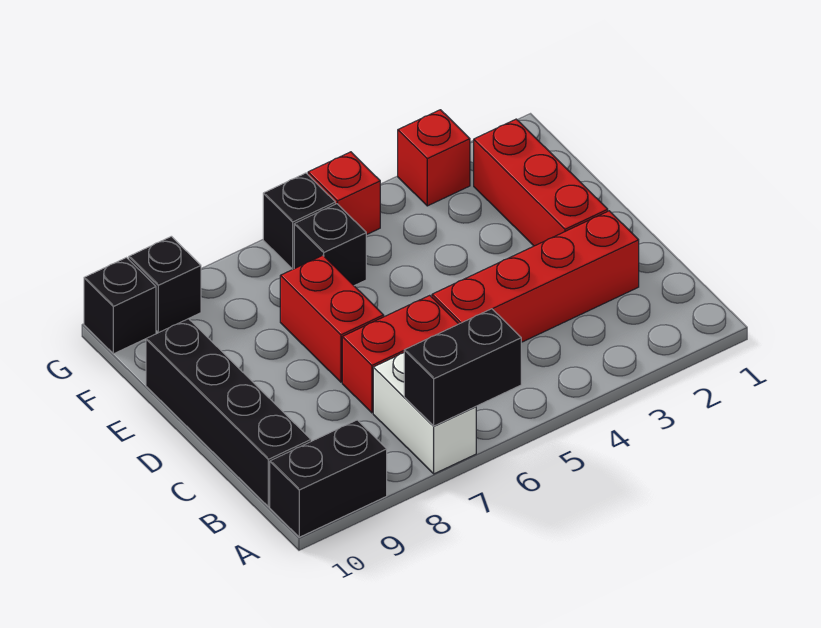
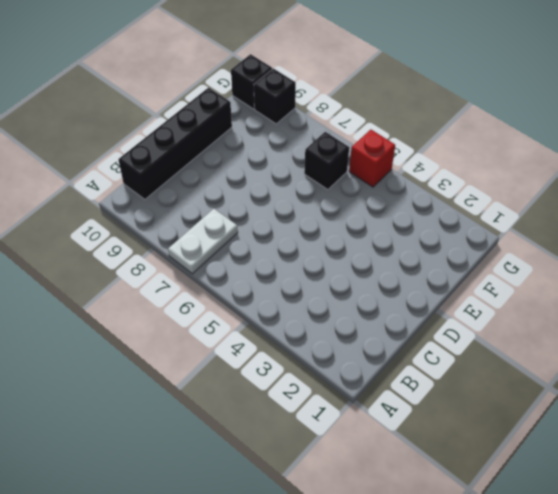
white plate A7:B7 level 1 -> white brick A7:B7 level 1
none -> black brick A9:A10 level 1
none -> red brick C2:C5 level 1
none -> red brick C6:C7 level 1

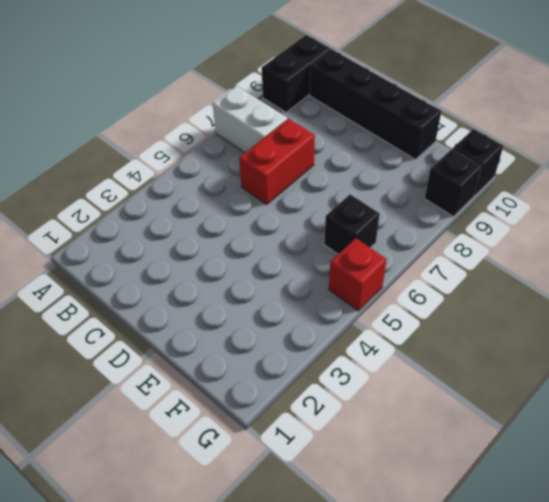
none -> red brick C2:C5 level 1
none -> red brick D2:F2 level 1
none -> red brick D7:E7 level 1

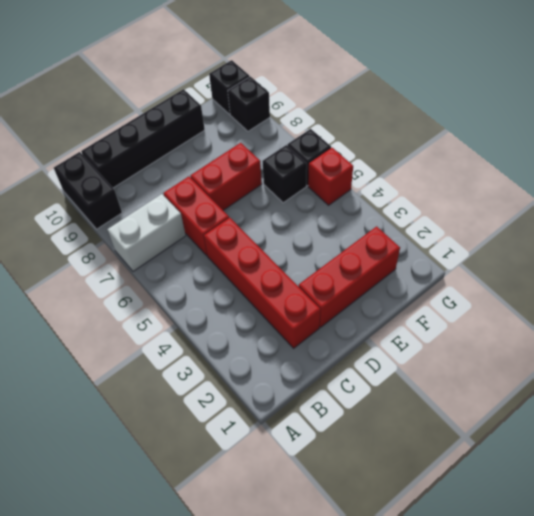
none -> red brick G3 level 1
none -> black brick A6:A7 level 2

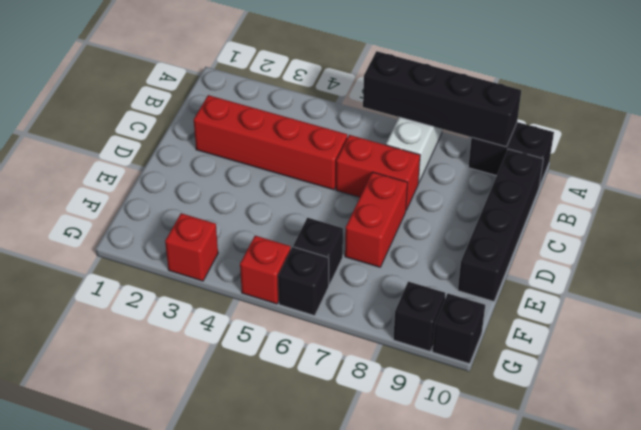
black brick A6:A9 level 2 -> black brick A6:A7 level 2
none -> red brick D2:F2 level 1

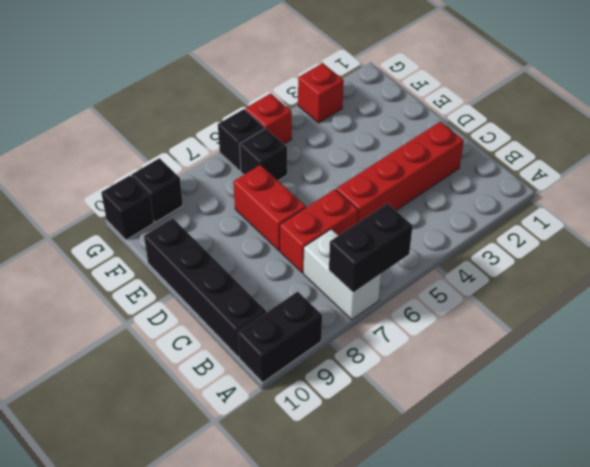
none -> red brick D2:F2 level 1

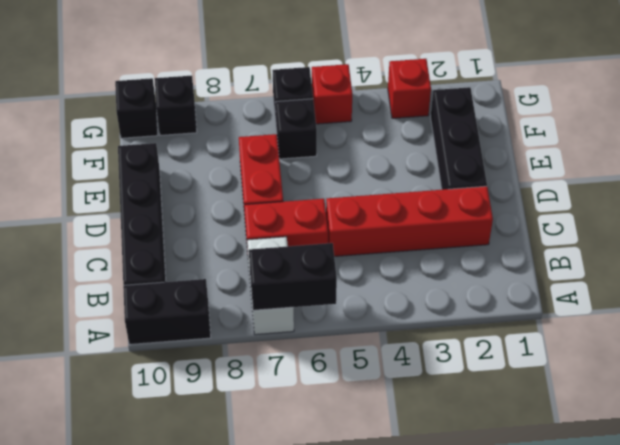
black brick D2:F2 level 1 -> red brick D2:F2 level 1

